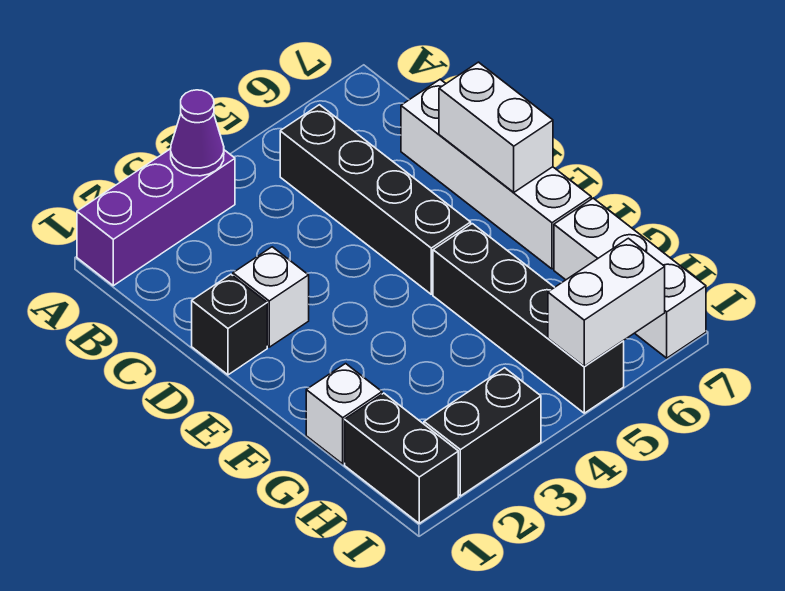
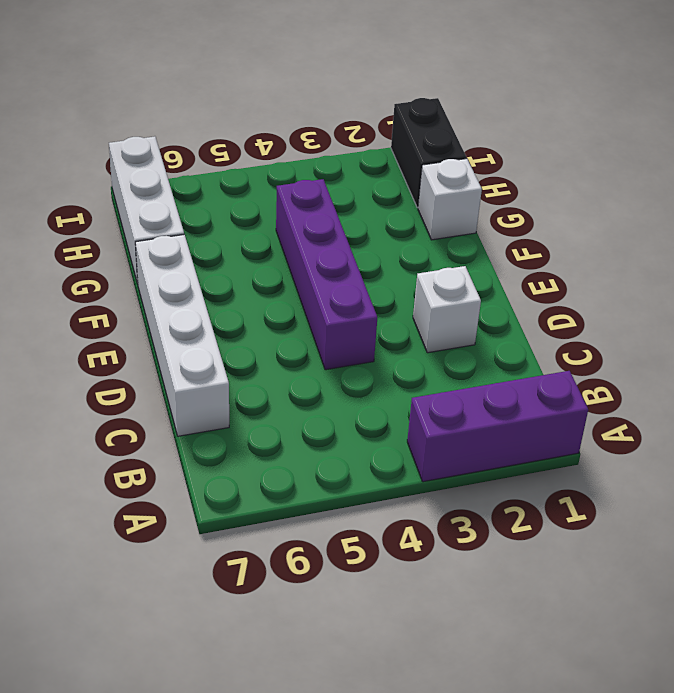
purple brick D4:G4 level 1 -> none
none -> black brick B5:E5 level 1
none -> black brick D1 level 1
none -> black brick F5:I5 level 1

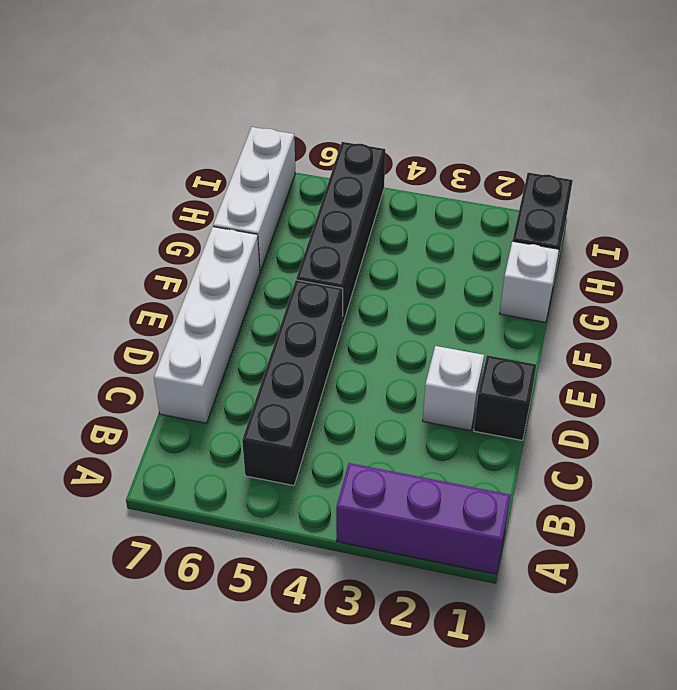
none -> black brick I2:I3 level 1
none -> purple cone A3 level 2
none -> white brick D7:E7 level 2

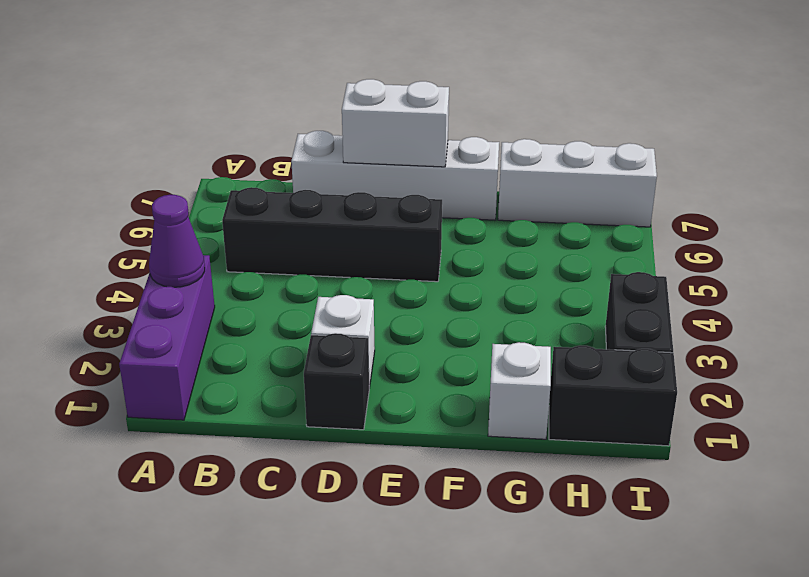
none -> black brick F5:I5 level 1
none -> white brick I5:I6 level 2

